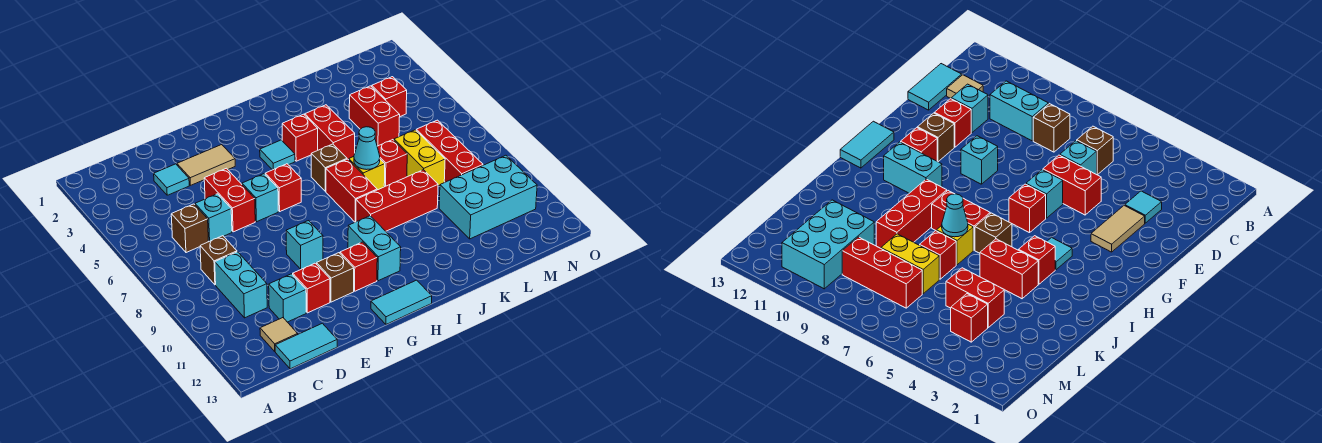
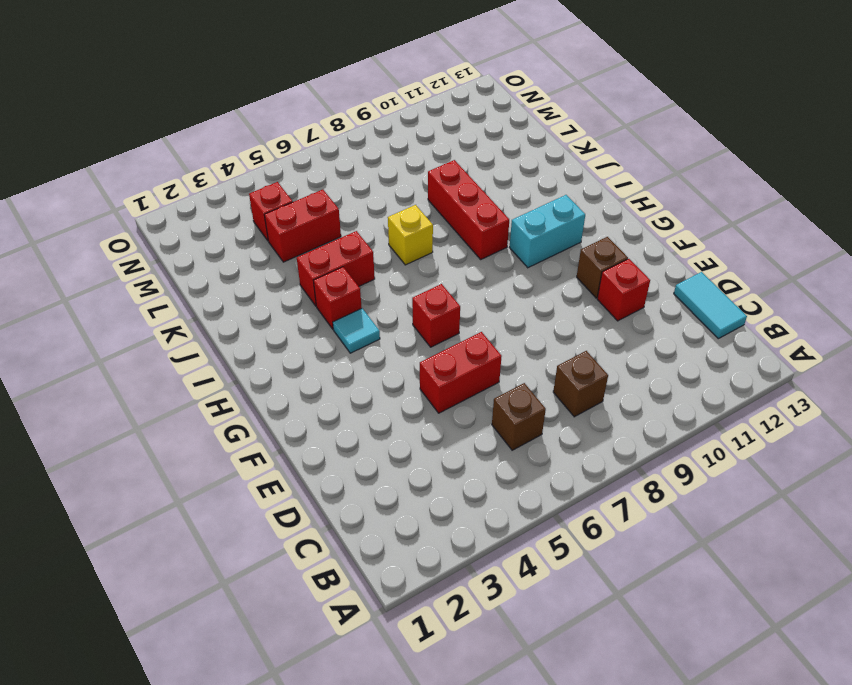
none -> cyan brick C9:C10 level 1
none -> tan tile C12 level 1
none -> cyan tile D3 level 1
none -> cyan brick D6 level 1

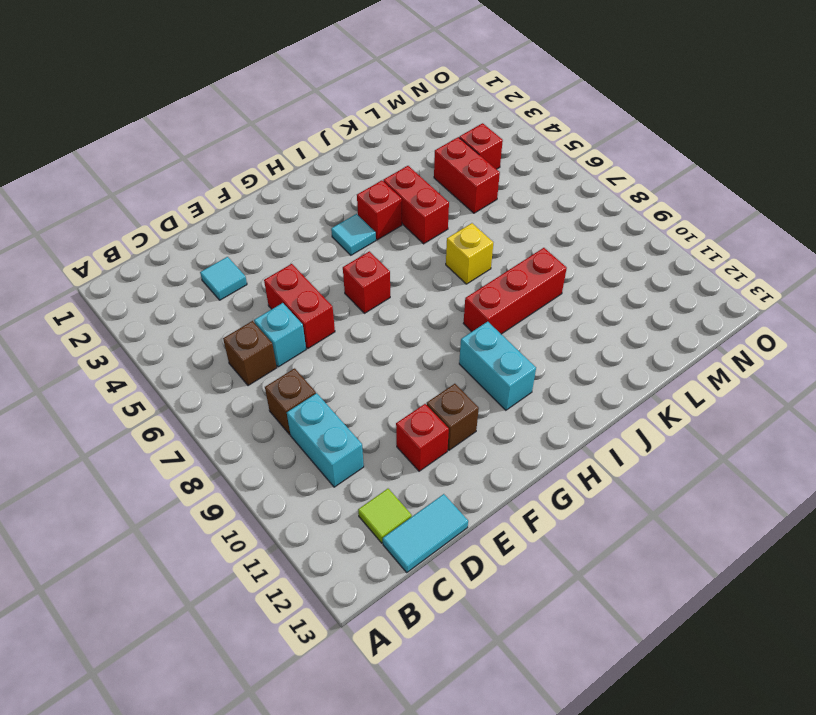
lime tile C12 level 1 -> tan tile C12 level 1
none -> cyan brick D11 level 1
none -> tan tile E3:F3 level 1
none -> cyan brick F6 level 1
none -> cyan brick F9 level 1

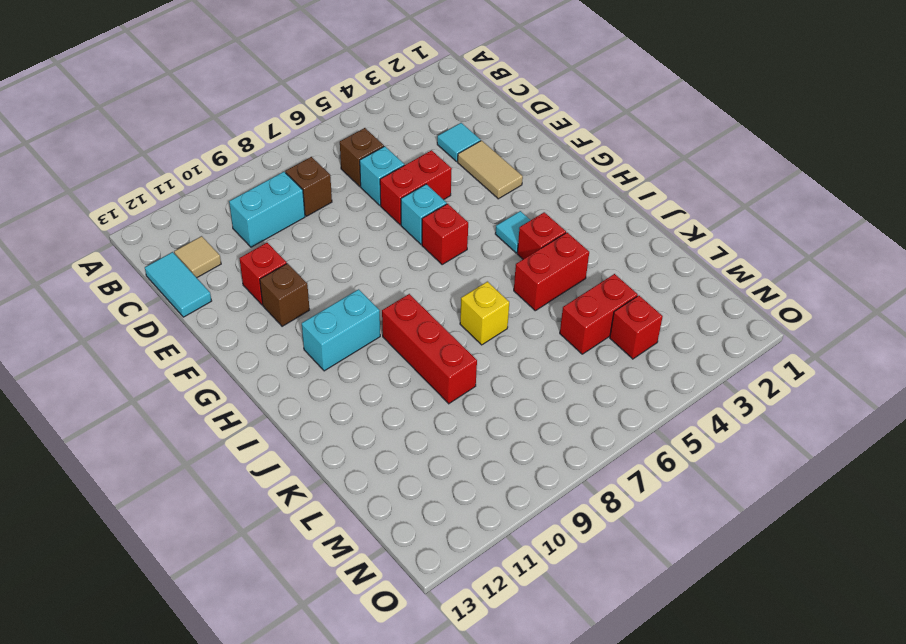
none -> cyan brick D11 level 1
none -> cyan brick F9 level 1
none -> red brick G11 level 1
none -> cyan tile G13:H13 level 1

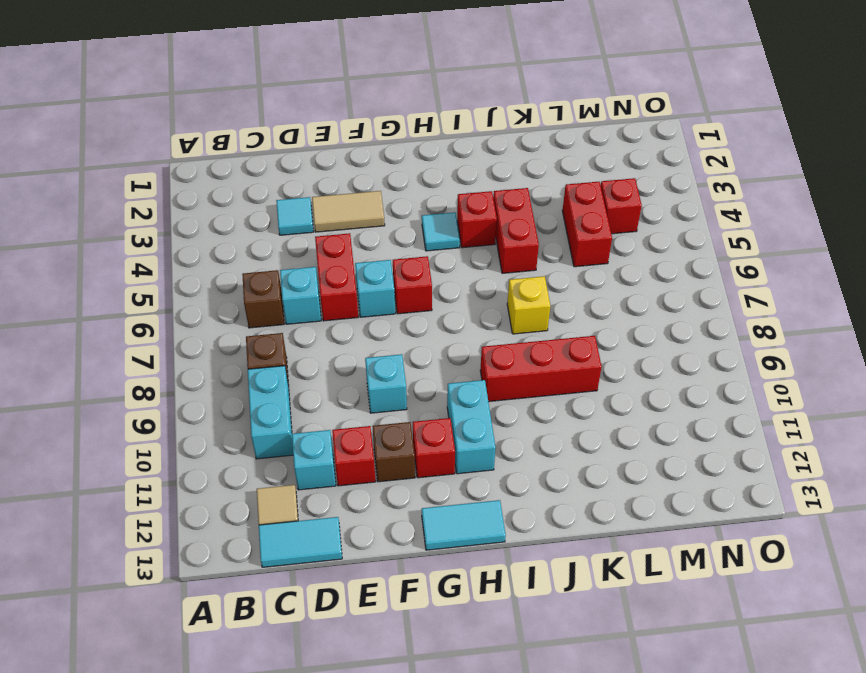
none -> brown brick I6 level 1
none -> red brick I7:I8 level 1
none -> red brick K7 level 1
none -> yellow brick L7:L8 level 1

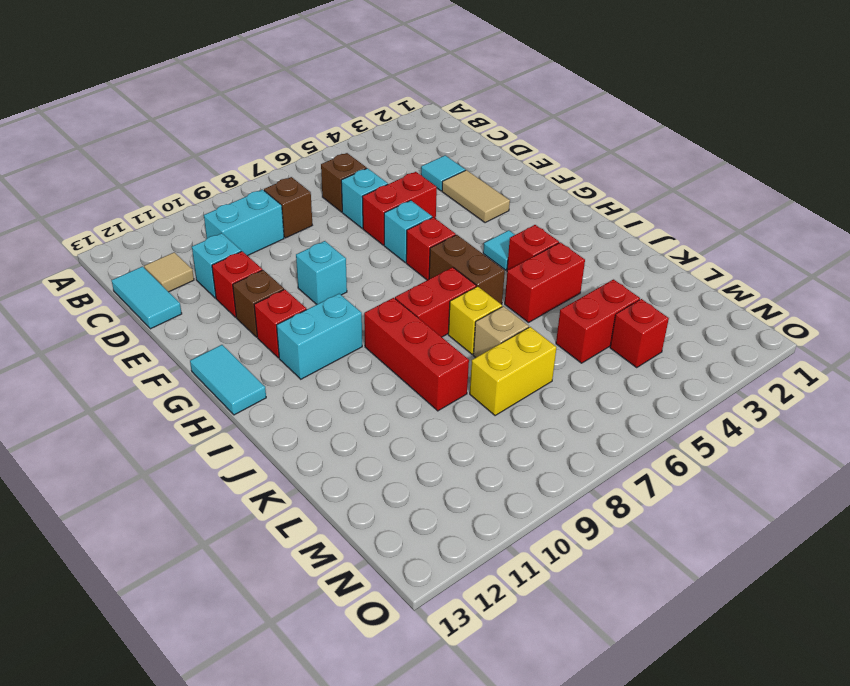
brown brick H6:I6 level 1 -> brown brick I6 level 1
tan brick K7 level 1 -> red brick K7 level 1
none -> cyan brick L10:N11 level 1
none -> red brick M7:M9 level 1
none -> cyan cone J7 level 2

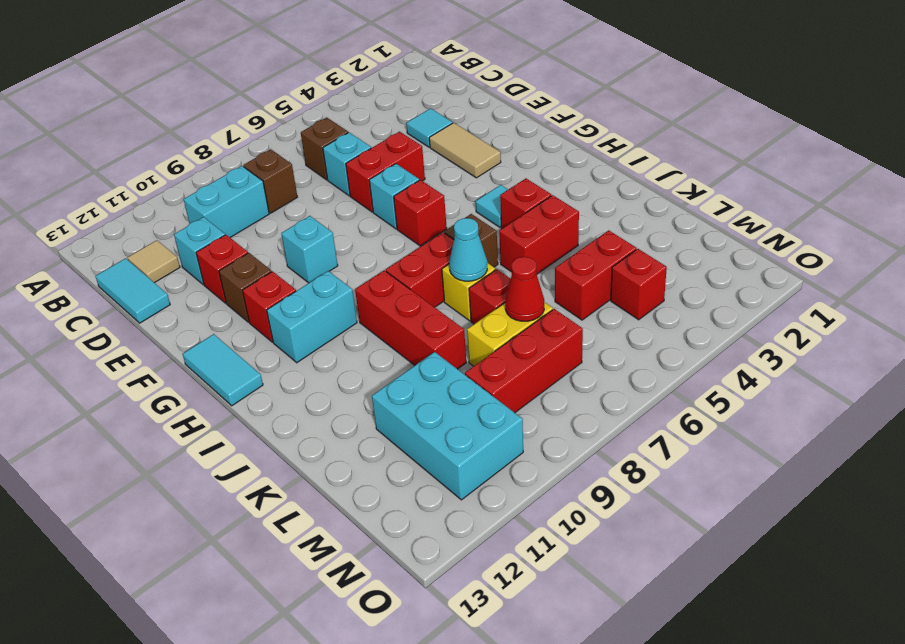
red cone L7 level 2 -> none

